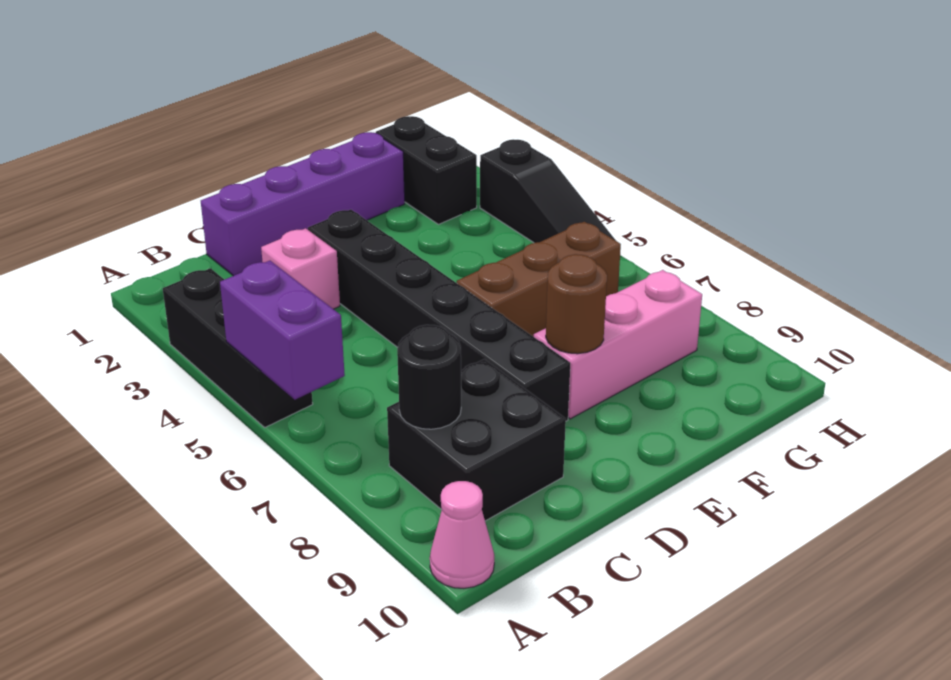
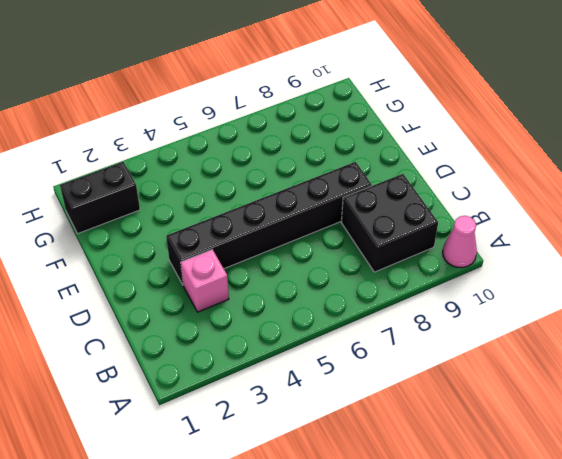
none -> black brick A3:A5 level 1
none -> purple brick C1:F1 level 1
none -> brown brick E6:G6 level 1

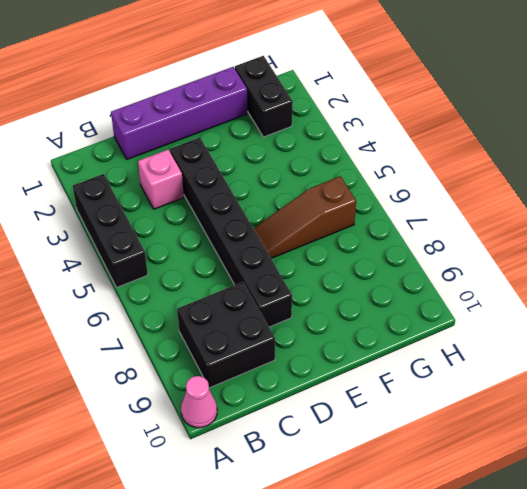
brown slope E6:G6 level 1 top G -> brown brick E6:G6 level 1
none -> pink brick E8:G8 level 1
none -> black slope H3:H5 level 1 top 3
none -> purple brick A5:A6 level 2

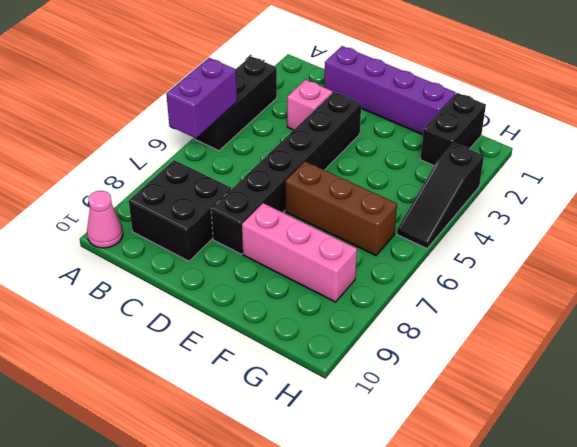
none -> black round brick B8 level 2
none -> brown round brick E8 level 2

